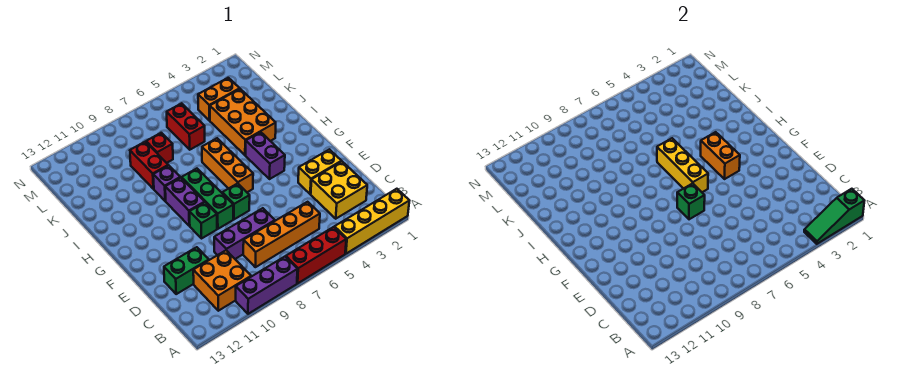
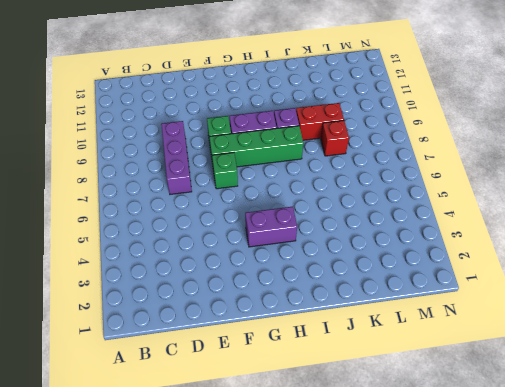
green brick F8:I8 level 1 -> green brick F8:H8 level 1
none -> yellow brick A1:A4 level 1
none -> red brick A5:A7 level 1
none -> purple brick A8:A10 level 1

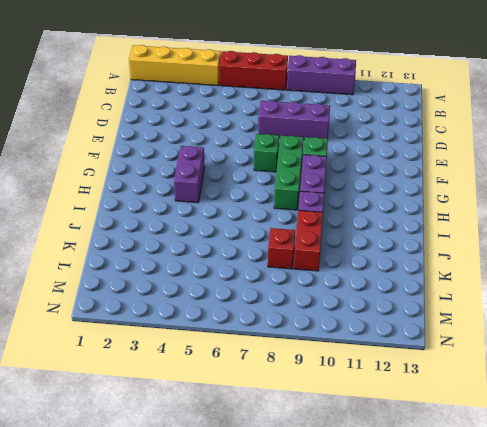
none -> orange brick B10:C11 level 1
none -> yellow brick C2:D3 level 1
none -> orange brick C5:C8 level 1

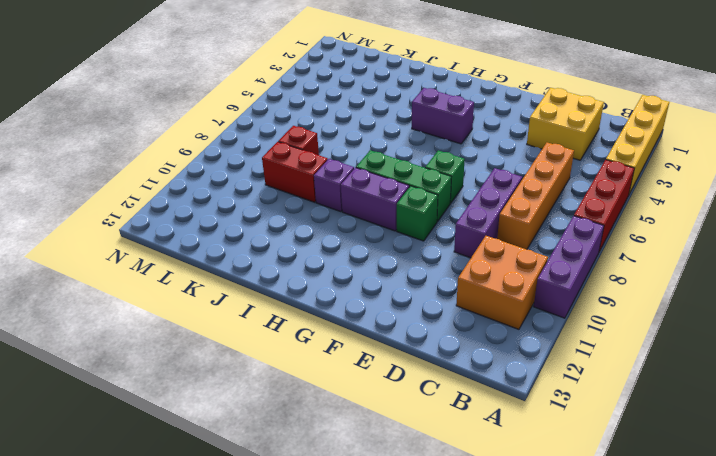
none -> green brick D11:D12 level 1
none -> yellow brick E2:E3 level 1
none -> orange brick G6:I6 level 1

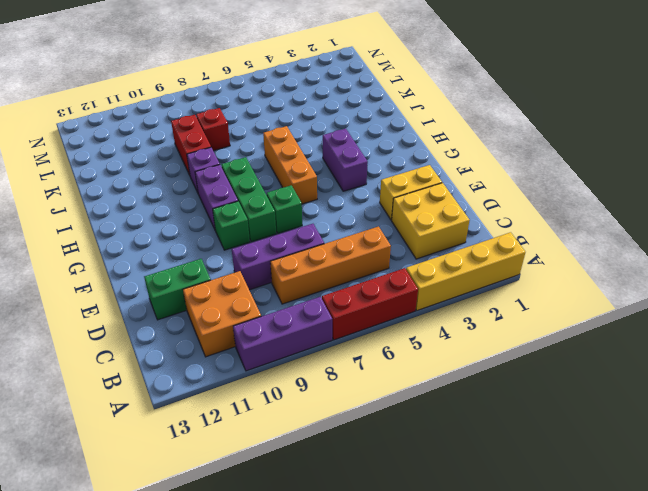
none -> orange brick I3:K4 level 1
none -> red brick K6:L6 level 1
none -> orange brick L3:L4 level 1

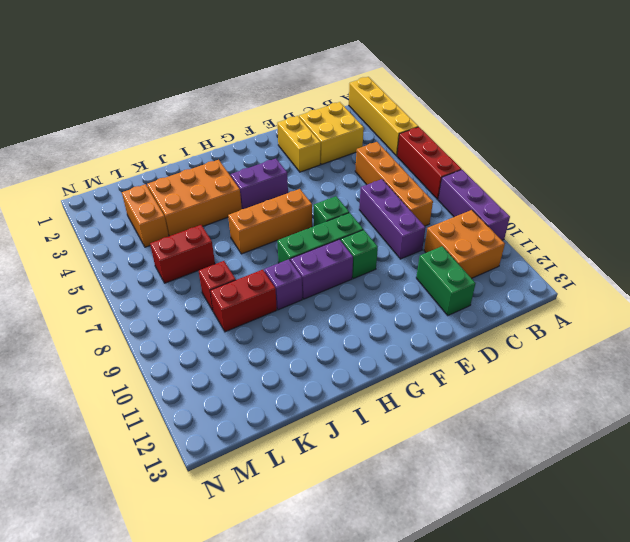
none -> green slope A1:A3 level 2 top 1
none -> green brick F7 level 2
none -> orange brick G4:H4 level 2

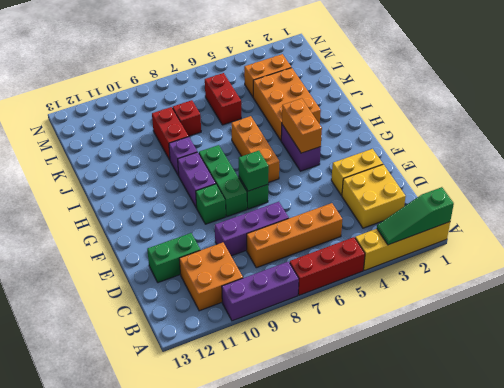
none -> yellow brick G6:I6 level 2

